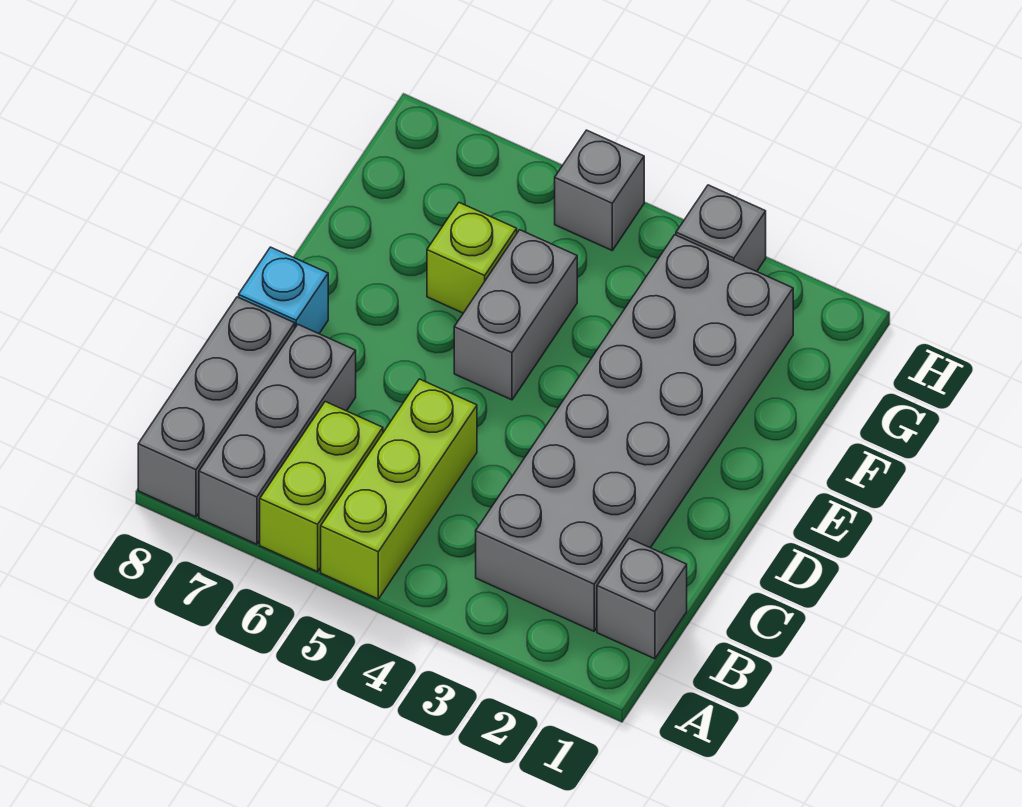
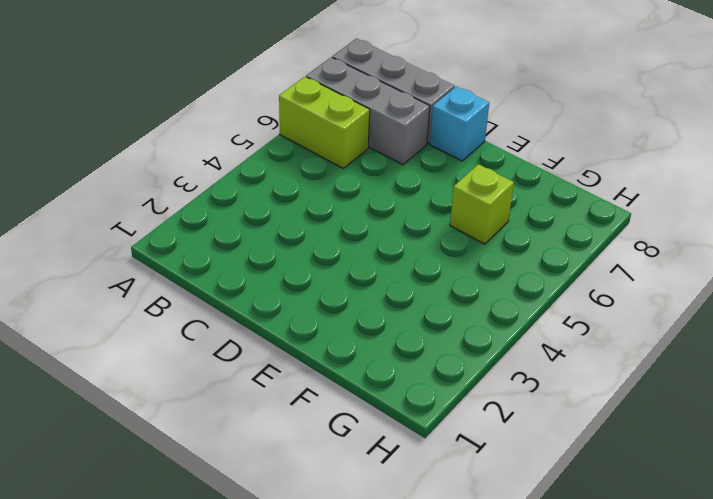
none -> lime brick A5:C5 level 1
none -> grey brick B1 level 1

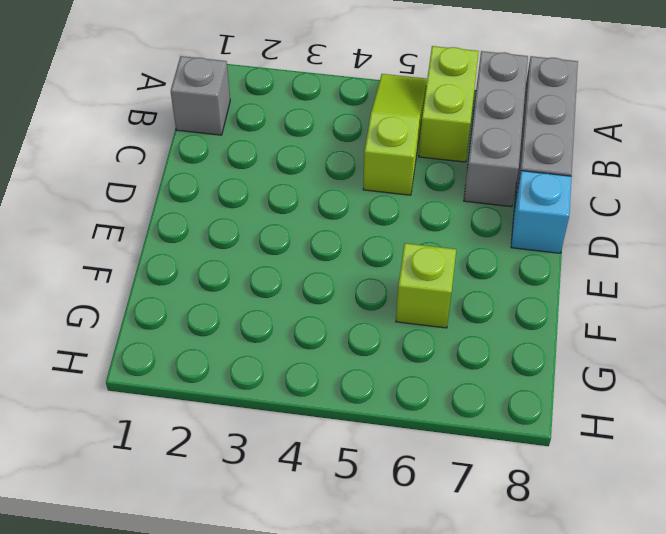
lime slope A5:C5 level 1 top C -> lime brick A5:C5 level 1
none -> grey brick B2:G3 level 1
none -> grey brick E5:F5 level 1

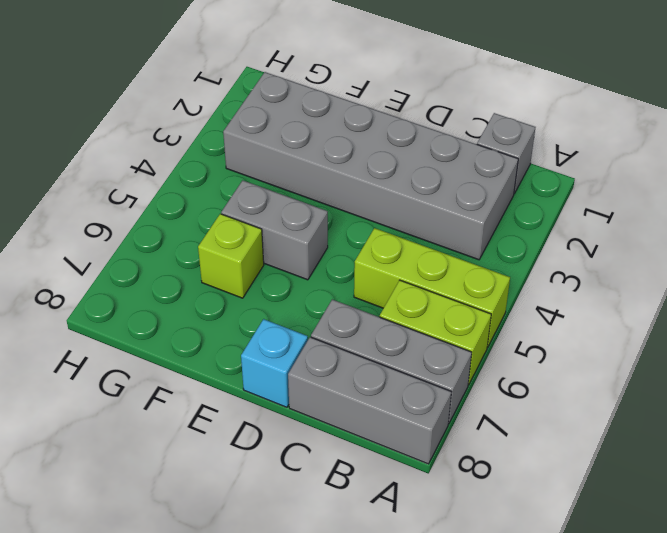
none -> grey brick H3 level 1
none -> grey brick H5 level 1

